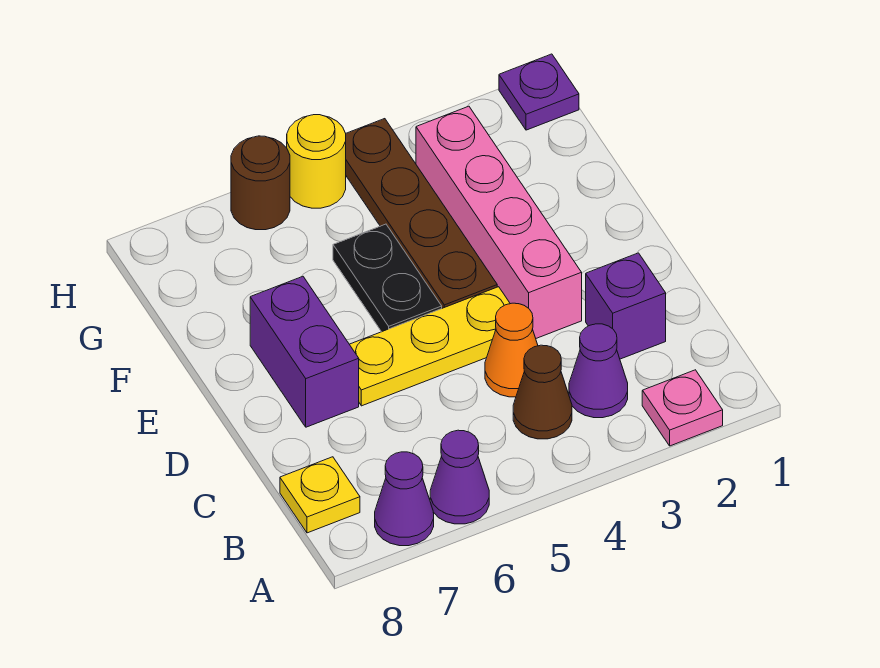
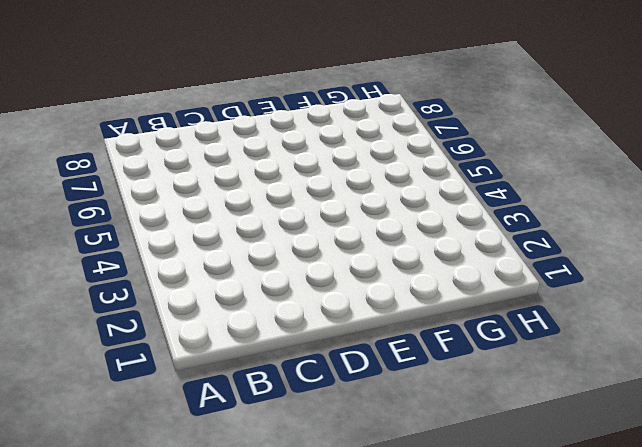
none -> pink plate A2 level 1
none -> purple cone A6 level 1
none -> purple cone A7 level 1

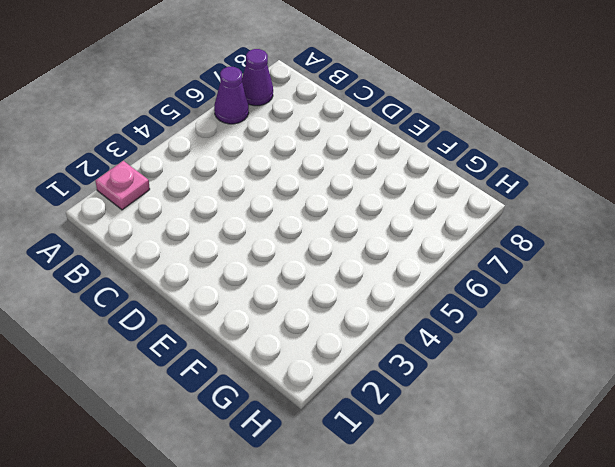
none -> purple cone B3 level 1
none -> brown cone B4 level 1
none -> yellow plate B8 level 1

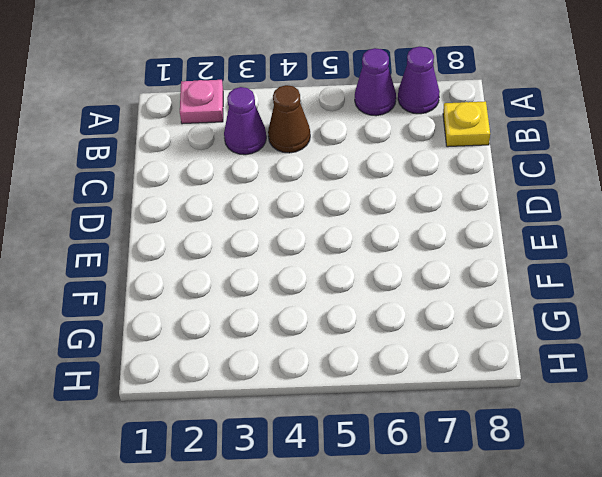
none -> purple brick C2 level 1
none -> orange cone C4 level 1
none -> pink brick D3:G3 level 1

